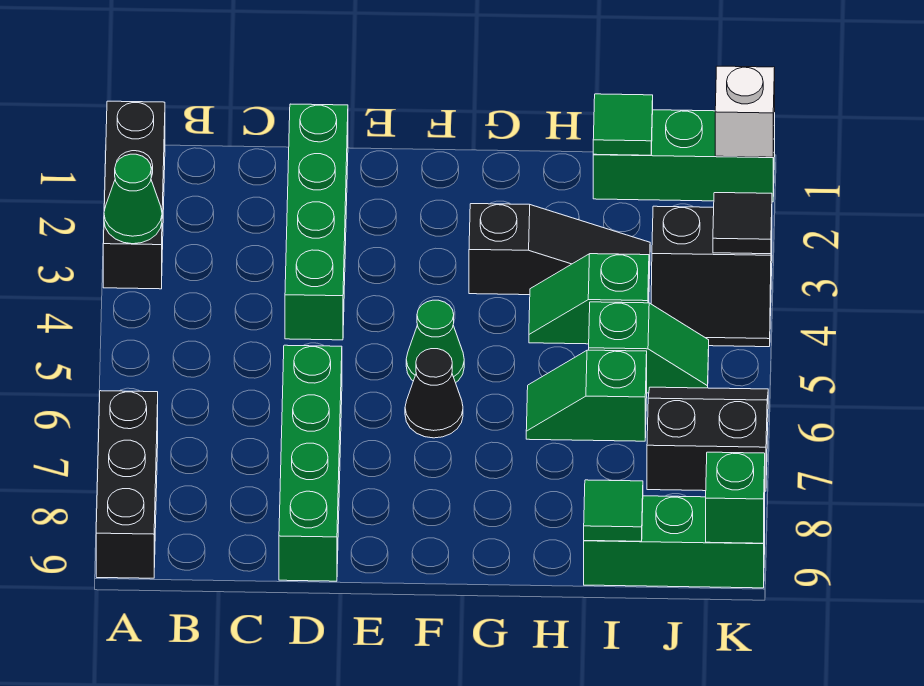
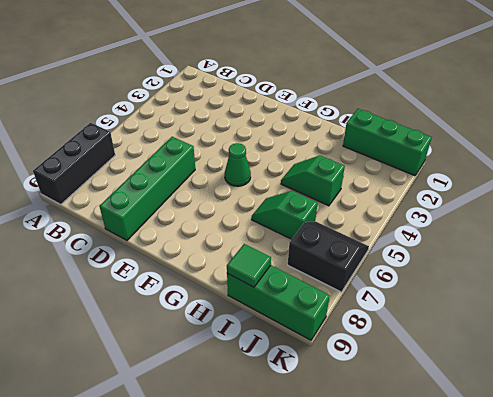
none -> black brick A1:A3 level 1
none -> green brick D1:D4 level 1
none -> black cone F6 level 1

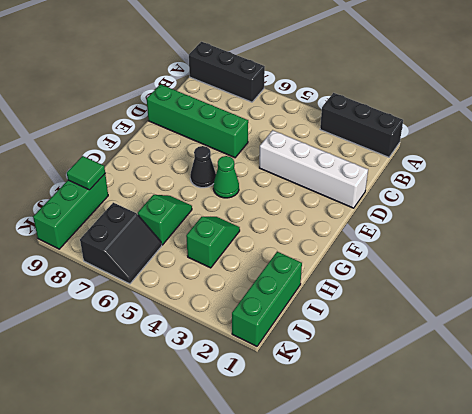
white brick D1:D4 level 1 -> green brick D1:D4 level 1
none -> black slope G3:I3 level 1 top G
none -> green slope I5:J5 level 1 top I
none -> black slope J3:K4 level 1 top 3

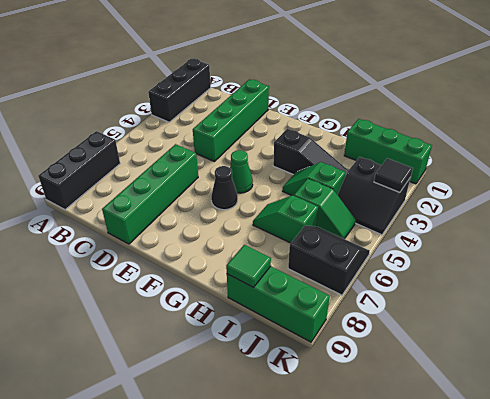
none -> green cone A3 level 2
none -> green tile I1 level 2
none -> white brick K1 level 2

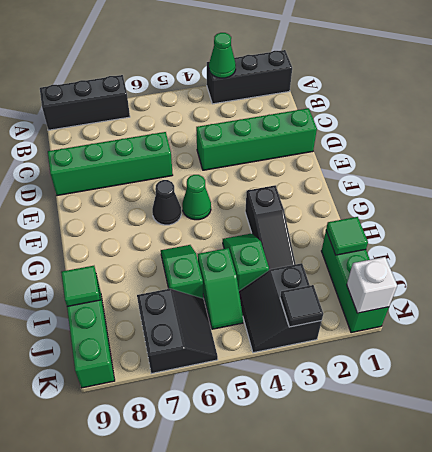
none -> green brick K9 level 2

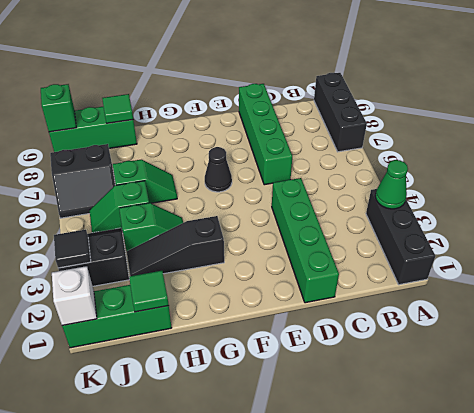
none -> green cone F5 level 1

